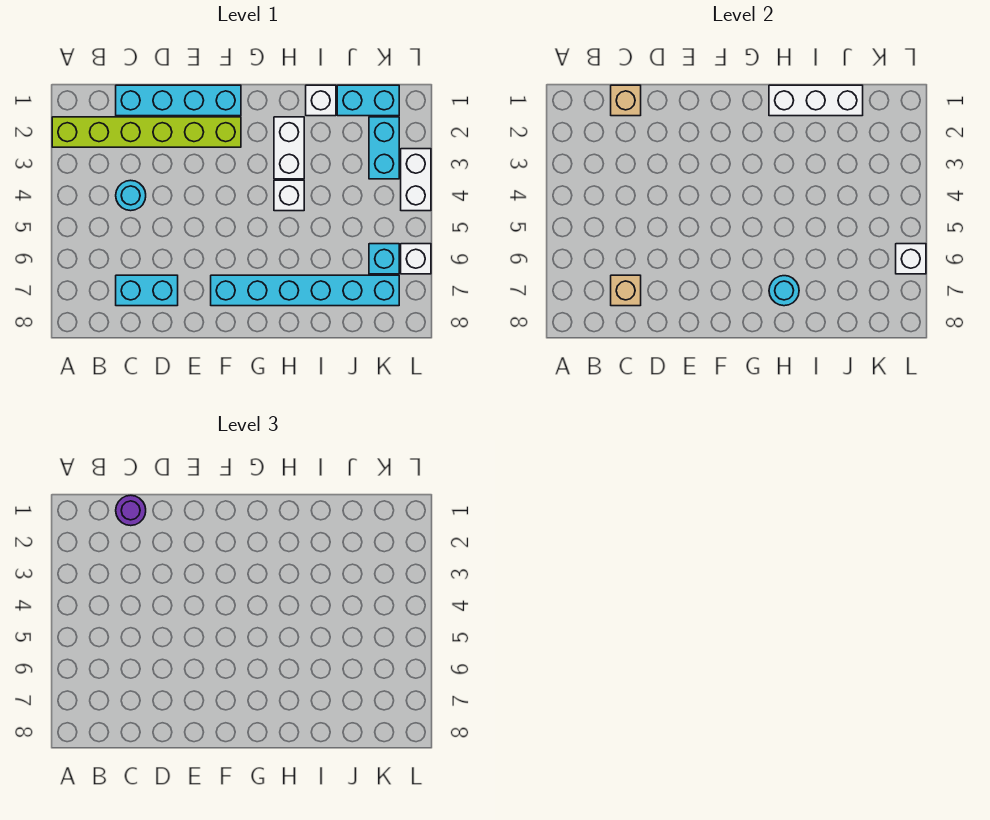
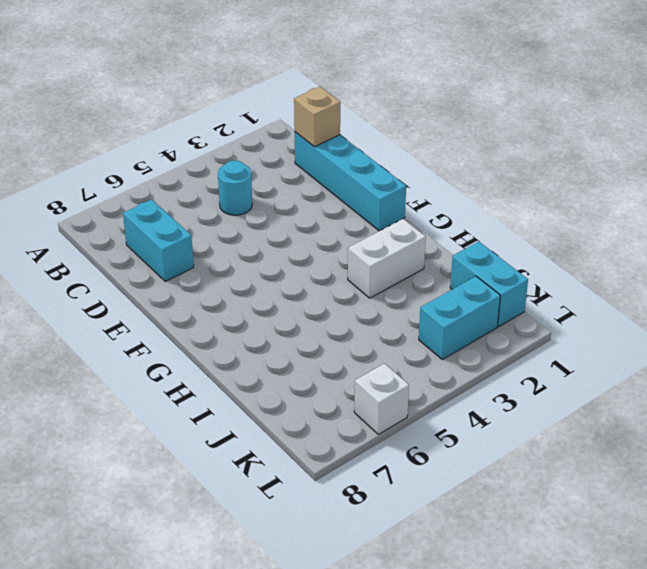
none -> lime brick A2:F2 level 1
none -> cyan brick F7:K7 level 1
none -> white brick H4 level 1

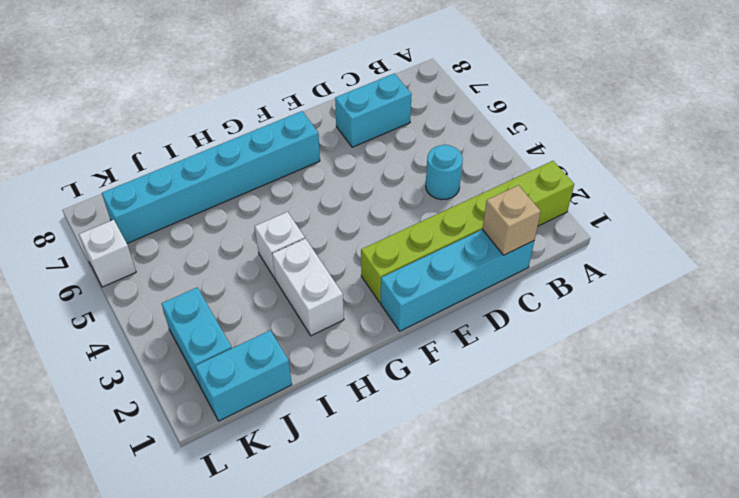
none -> white brick I1 level 1
none -> cyan brick K6 level 1
none -> white brick L3:L4 level 1

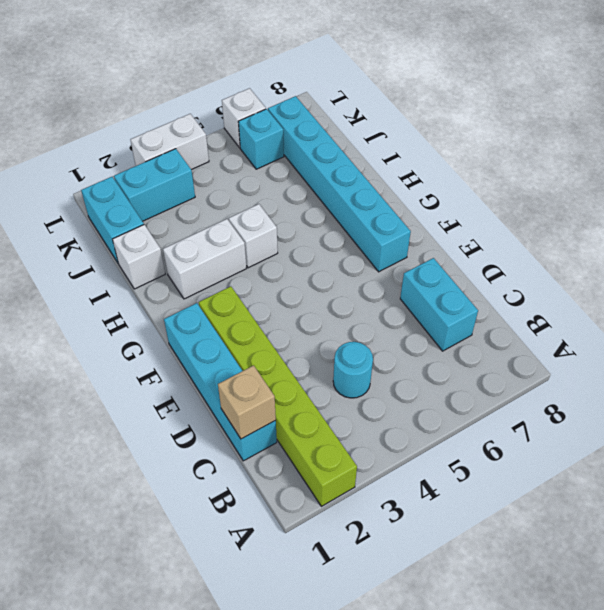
none -> tan brick C7 level 2
none -> white brick H1:J1 level 2
none -> cyan round brick H7 level 2

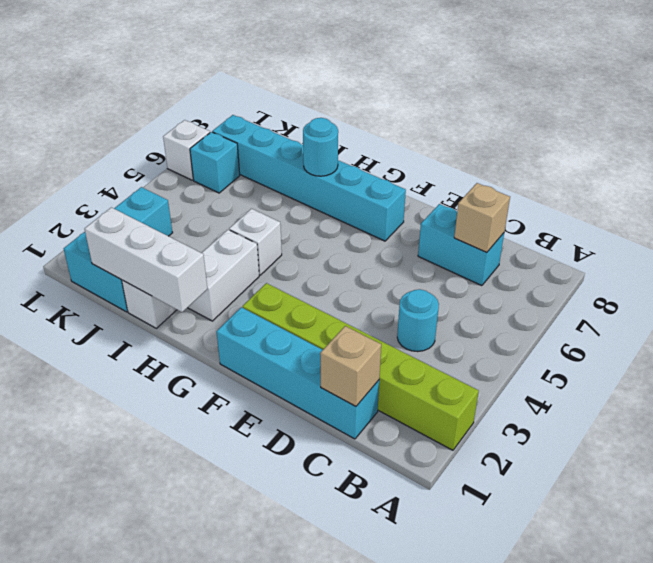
none -> white brick L3:L4 level 1
none -> white brick L6 level 2
none -> purple round brick C1 level 3

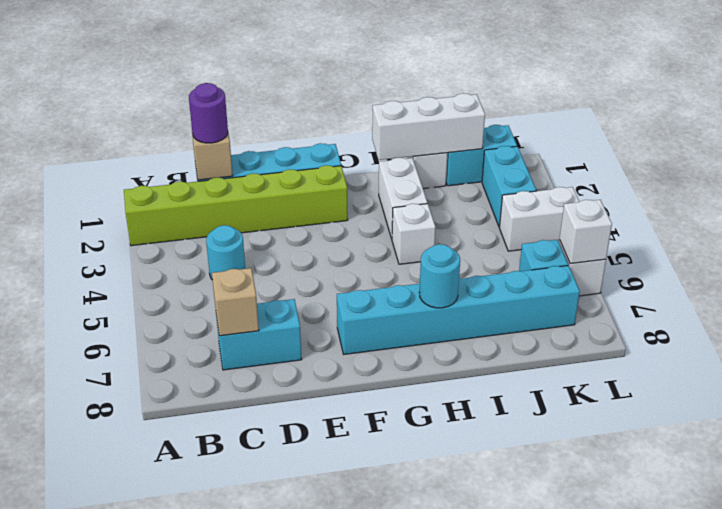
white brick K4:L4 level 1 -> white brick L3:L4 level 1

